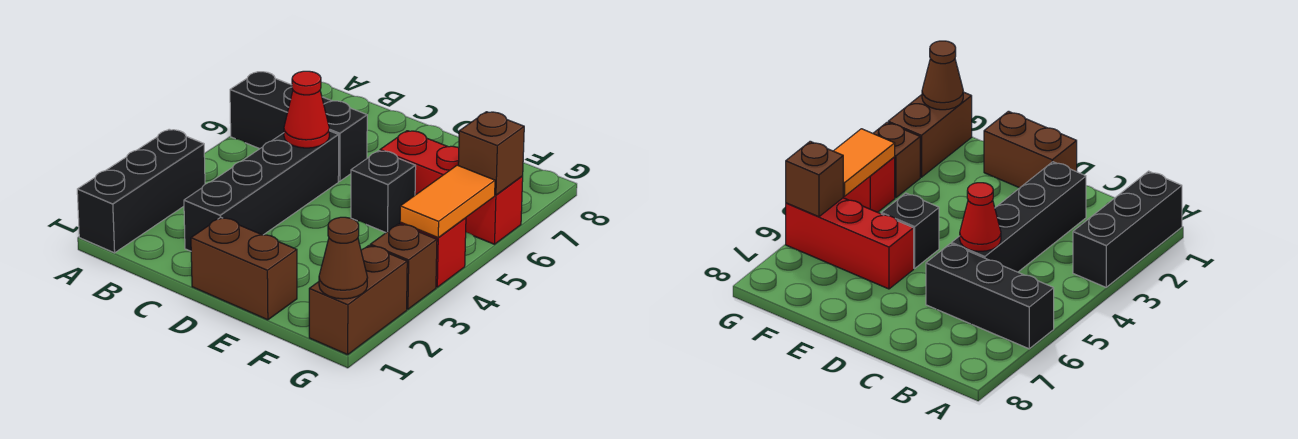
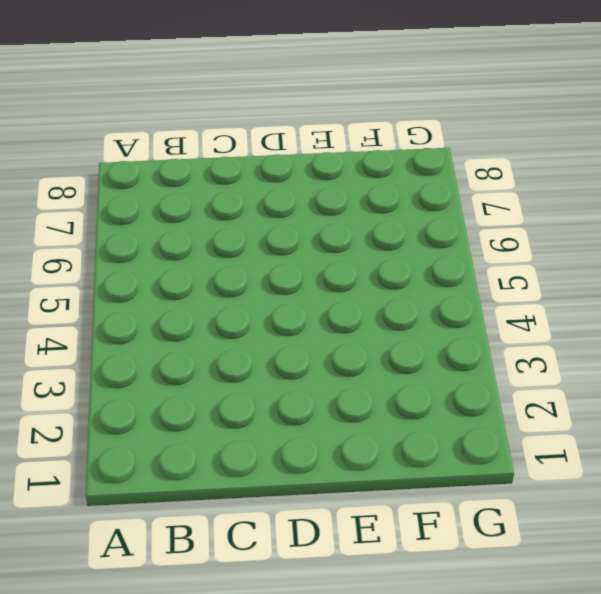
none -> black brick A1:A3 level 1
none -> black brick A6:C6 level 1
none -> black brick C2:C5 level 1

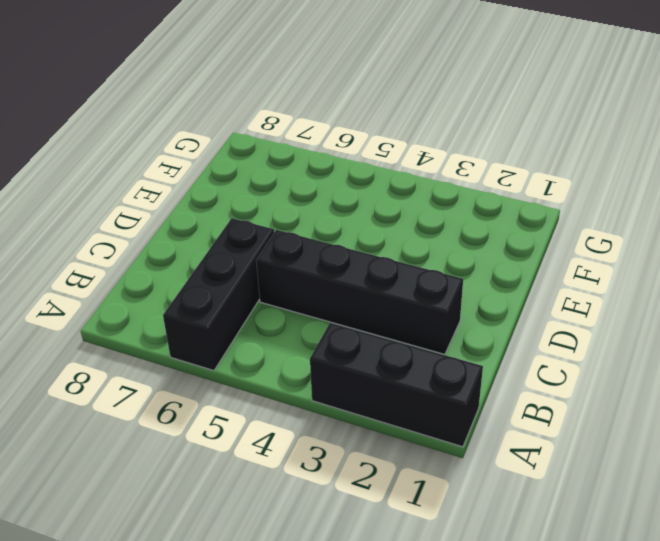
none -> brown brick D1:E1 level 1
none -> black brick E5 level 1
none -> red brick E6:G6 level 1

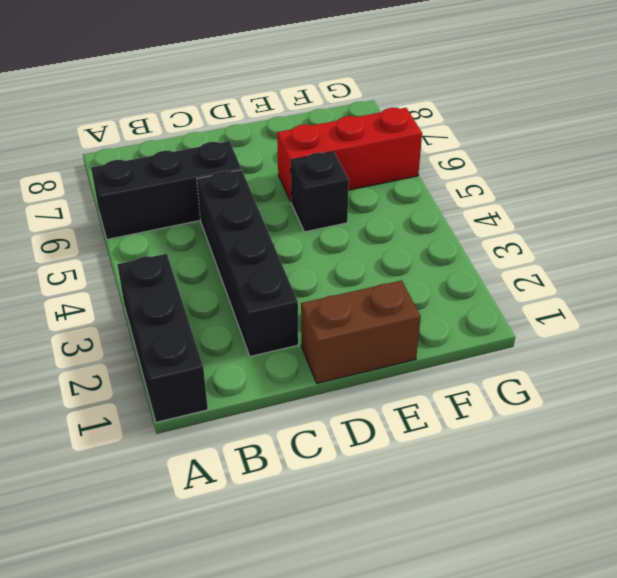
none -> brown brick G1:G2 level 1
none -> brown brick G3 level 1
none -> red brick G4 level 1

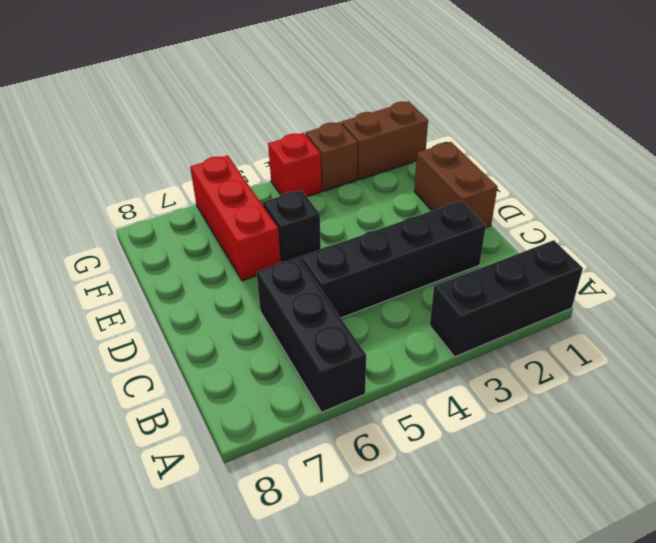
none -> red cone C5 level 2
none -> brown cone G1 level 2
none -> orange tile G4:G5 level 2

